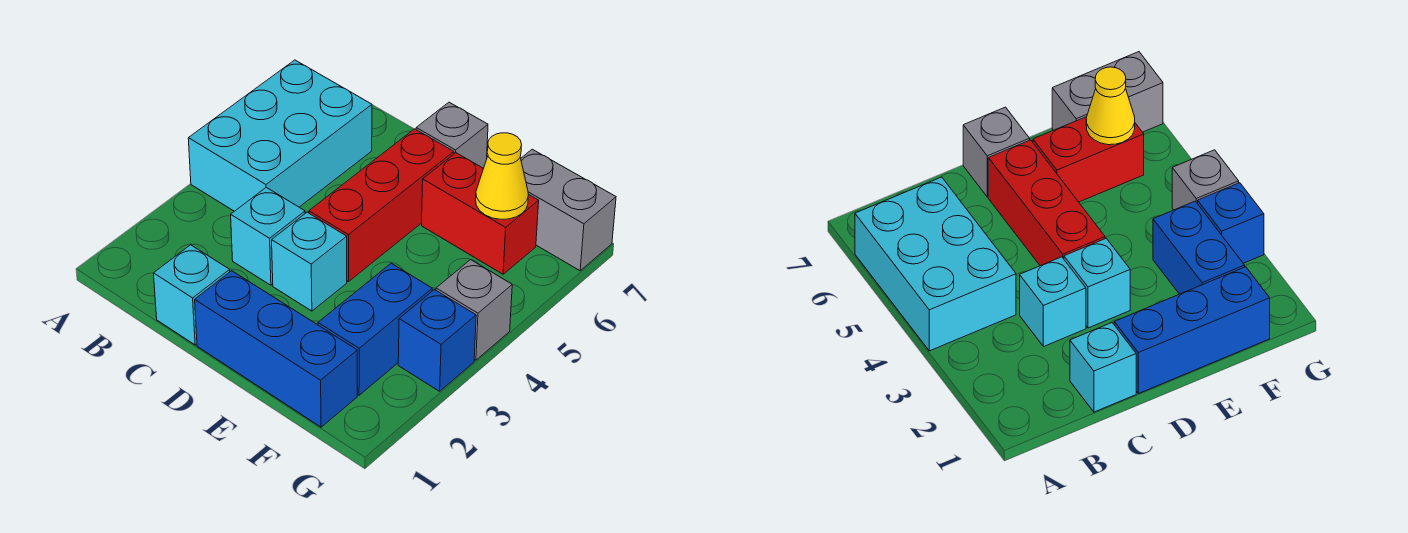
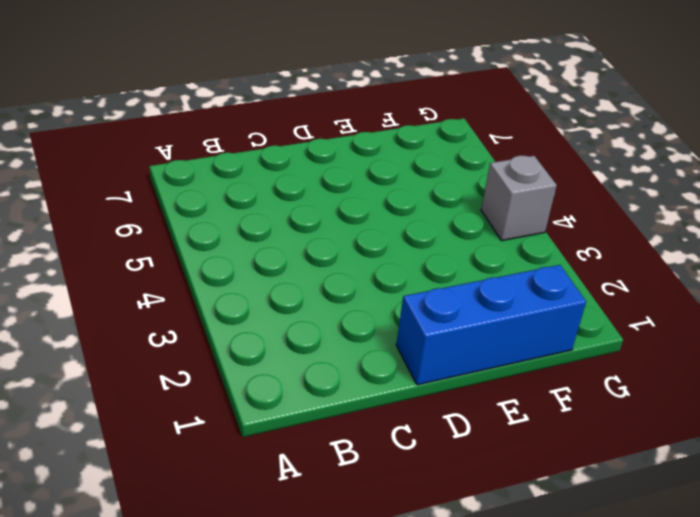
none -> cyan brick A4:B6 level 1
none -> cyan brick C1 level 1
none -> cyan brick C3 level 1

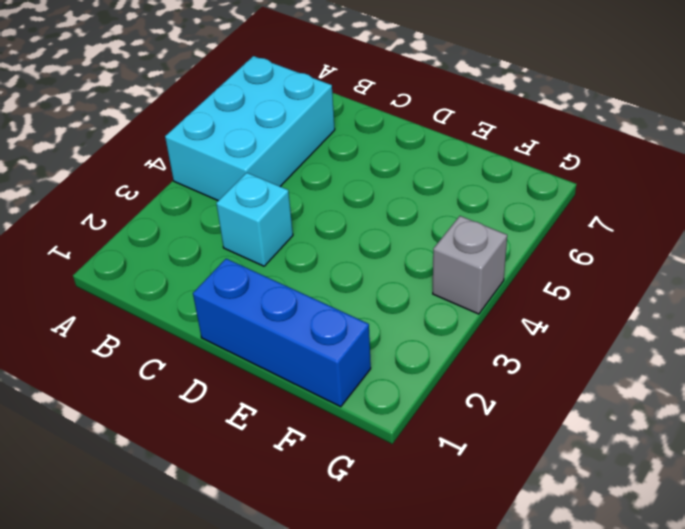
none -> cyan brick C1 level 1
none -> cyan brick D3 level 1
none -> red brick D4:D6 level 1

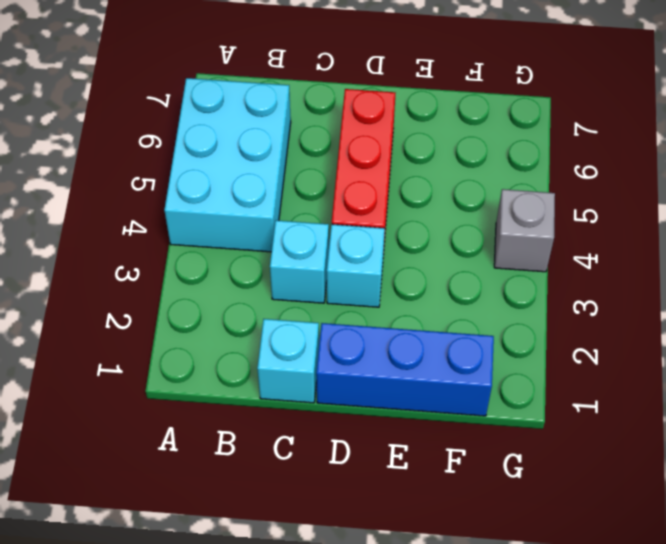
none -> grey brick D7 level 1
none -> red brick E6:F6 level 1
none -> blue brick F2:F3 level 1

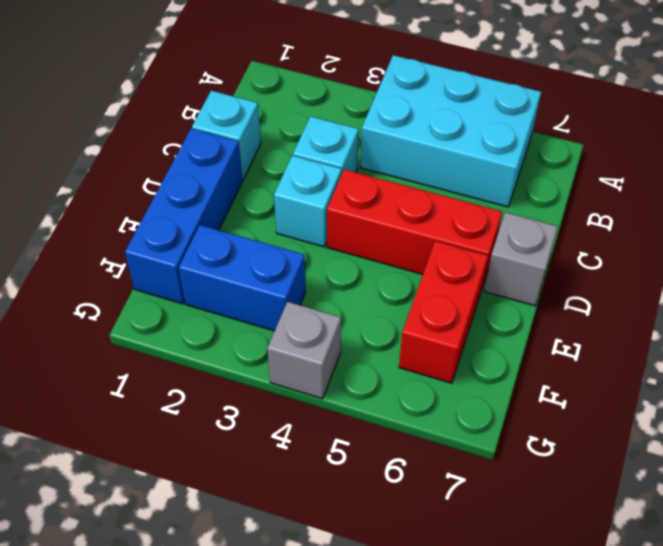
none -> grey brick F7:G7 level 1
none -> blue brick G3 level 1
none -> yellow cone F6 level 2

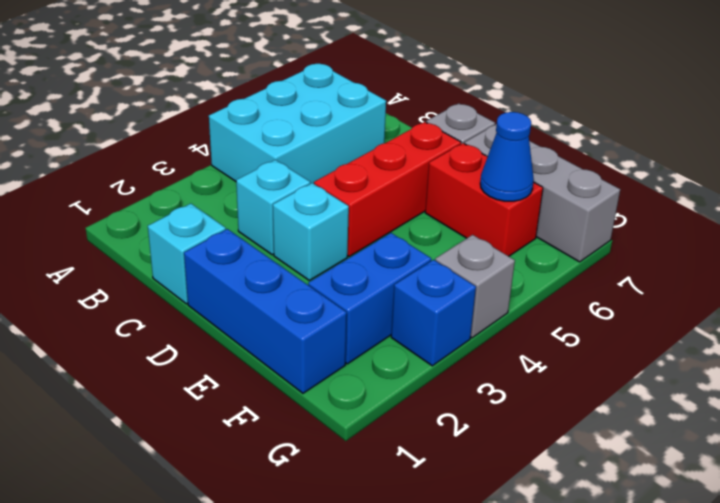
grey brick E7:G7 level 1 -> grey brick F7:G7 level 1
blue cone F6 level 2 -> yellow cone F6 level 2

